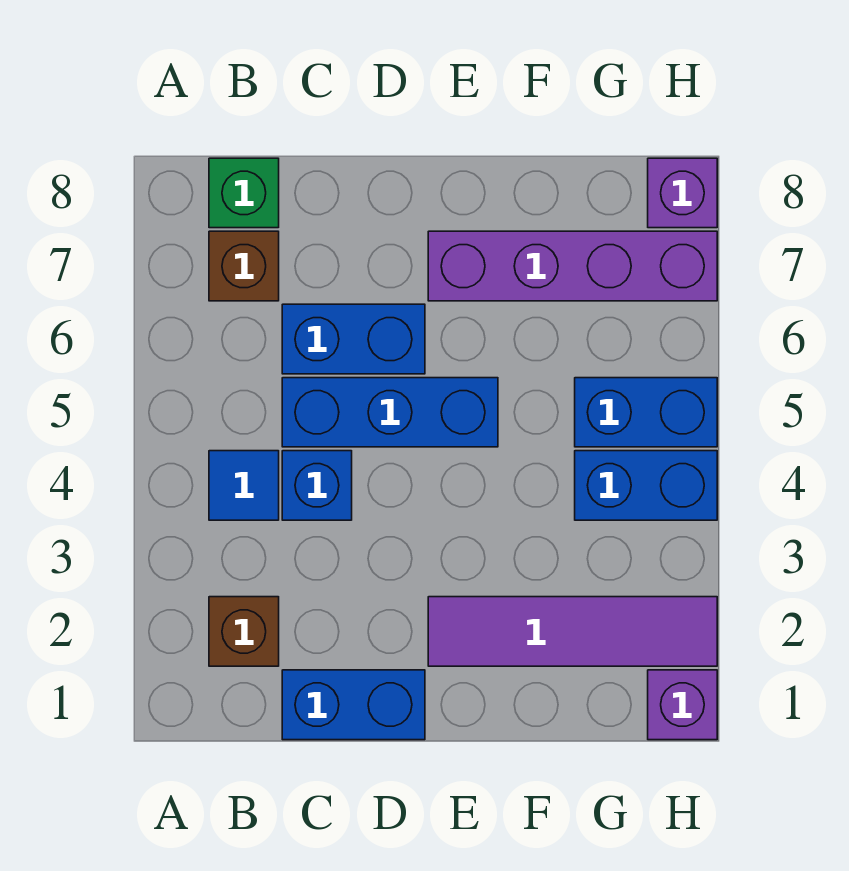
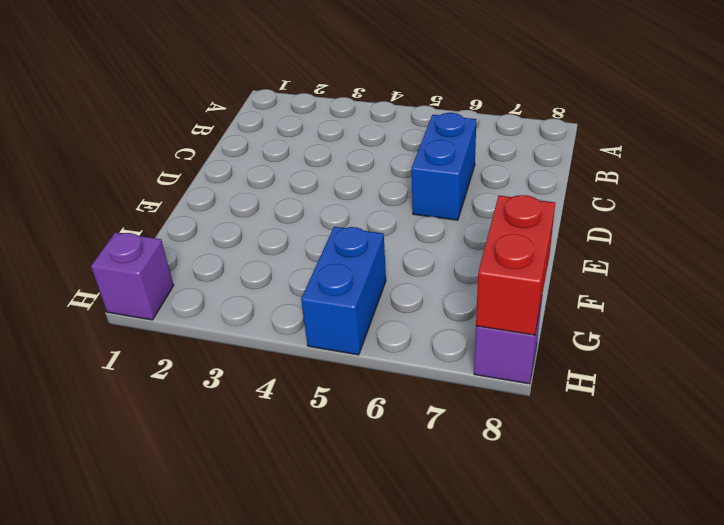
red brick G8:H8 level 2 -> none
none -> brown brick B2 level 1
none -> blue tile B4 level 1
none -> brown brick B7 level 1

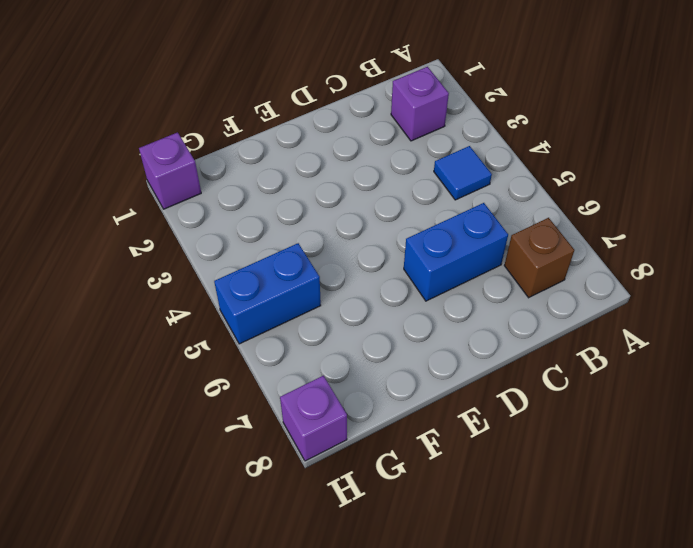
purple brick B2 level 1 -> brown brick B2 level 1
none -> green brick B8 level 1
none -> blue brick C1:D1 level 1
none -> blue brick C4 level 1

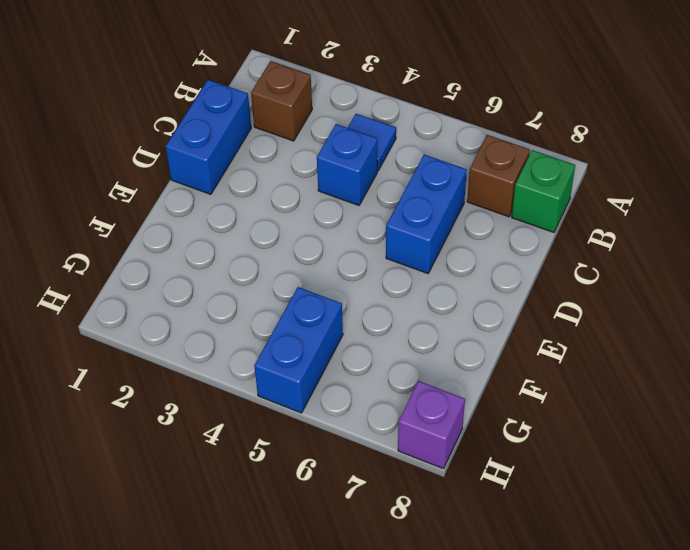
none -> blue brick C5:E5 level 1
none -> purple tile E2:H2 level 1
none -> purple brick E7:H7 level 1

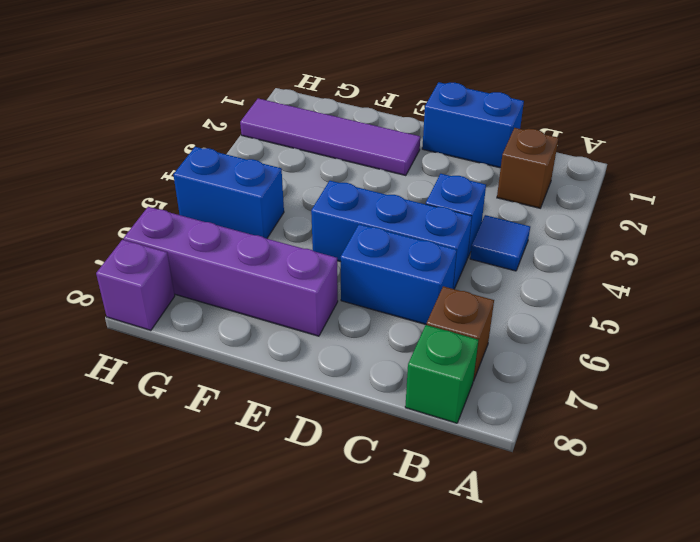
none -> blue brick G4:H4 level 1
none -> purple brick H1 level 1

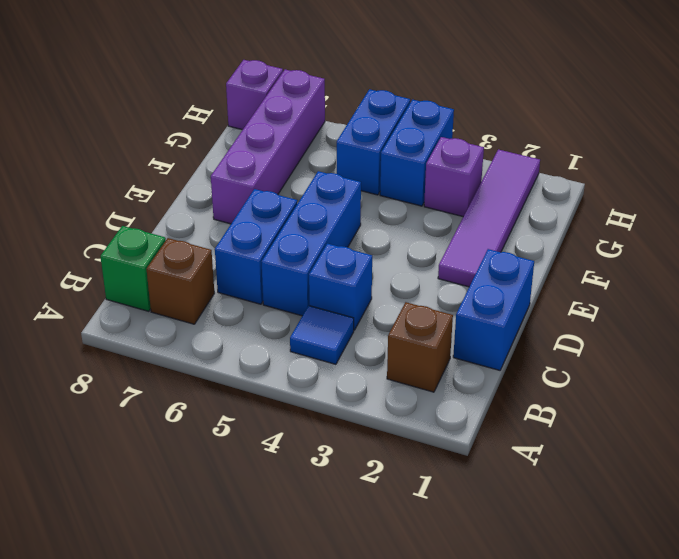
purple brick G3 level 1 -> purple brick H1 level 1

